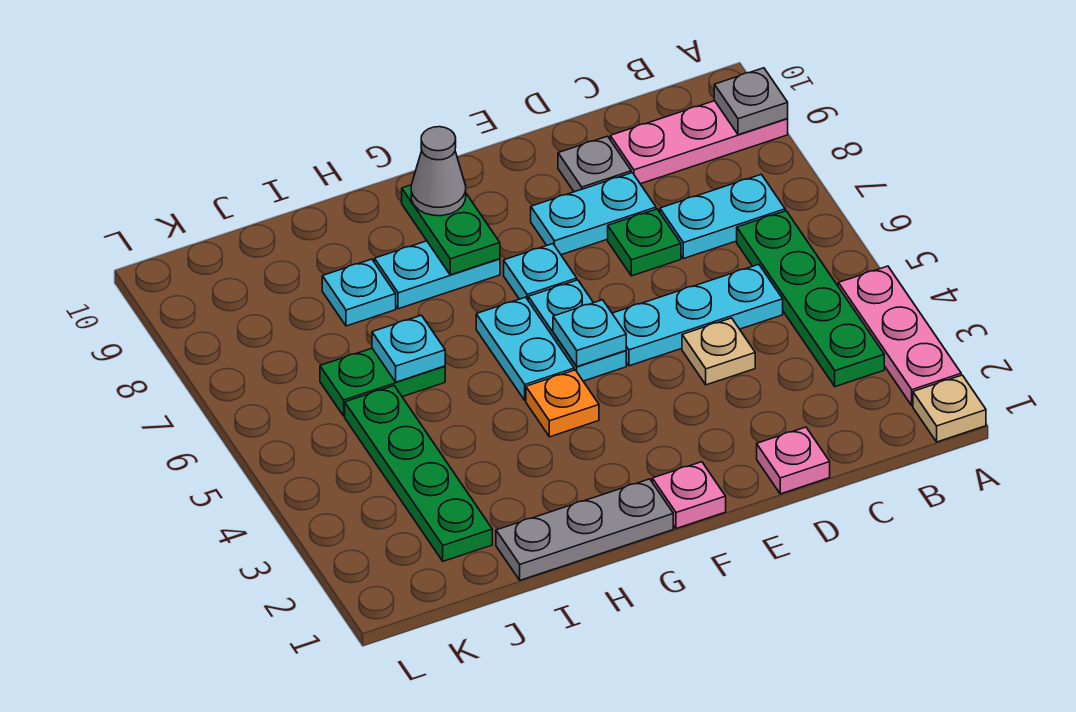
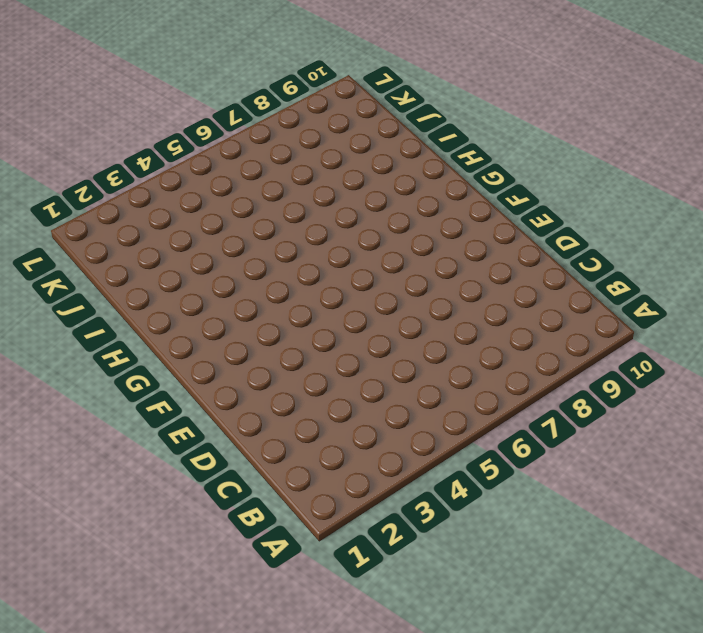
none -> tan plate A1 level 1
none -> pink plate A2:A4 level 1
none -> pink plate A9:C9 level 1

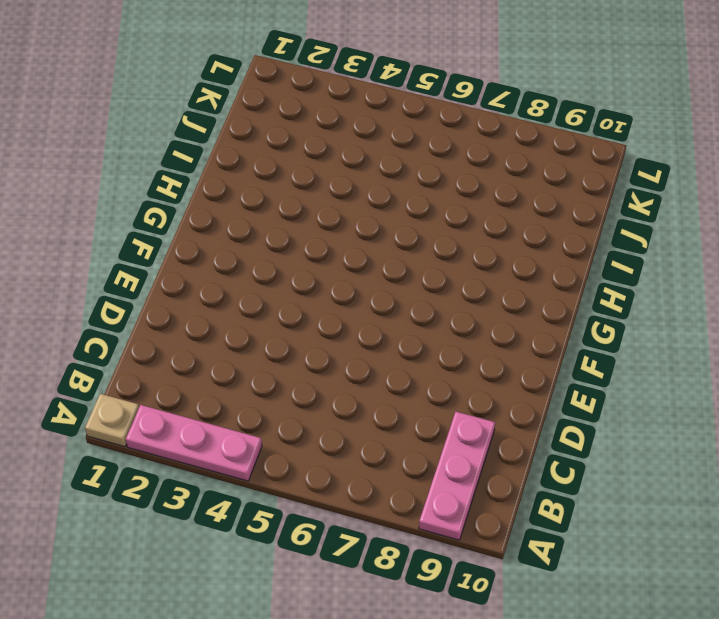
none -> green plate B3:B6 level 1
none -> cyan plate B7:C7 level 1
none -> cyan plate C5:E5 level 1

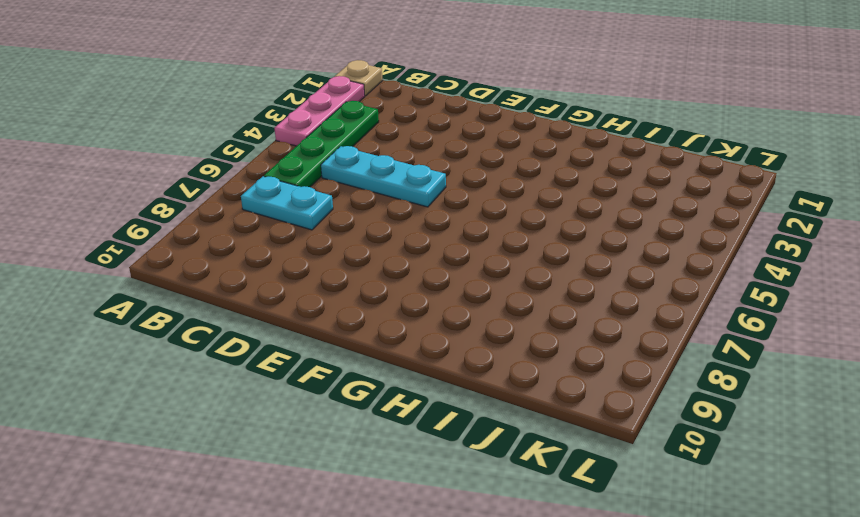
none -> pink plate A9:C9 level 1
none -> pink plate D1 level 1
none -> tan plate D4 level 1

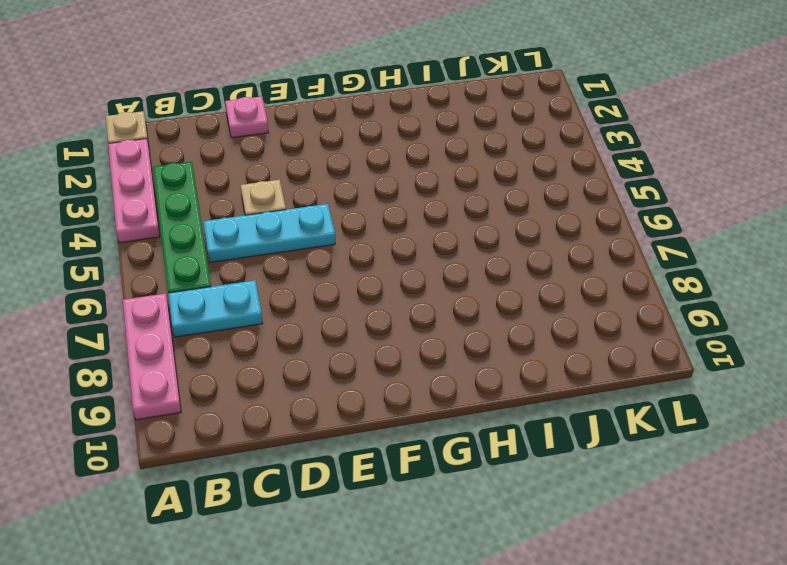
pink plate A7:A9 level 1 -> pink plate A9:C9 level 1
none -> green plate D7 level 1
none -> cyan plate D8:E8 level 1
none -> grey plate D9 level 1

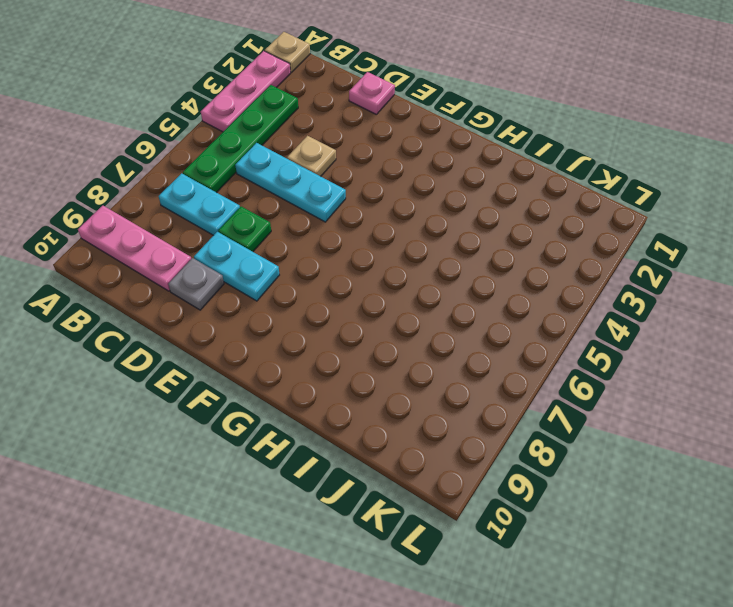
none -> pink plate F1 level 1
none -> cyan plate F5:F6 level 1
none -> cyan plate F7 level 1

